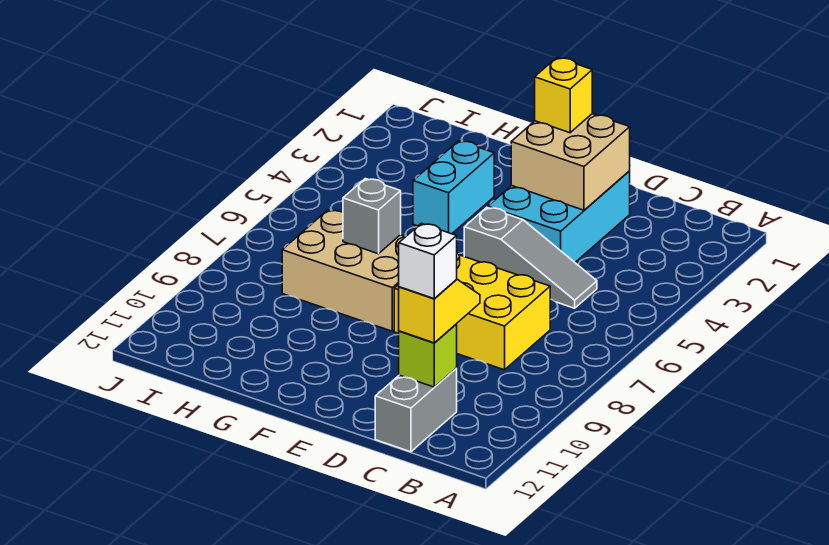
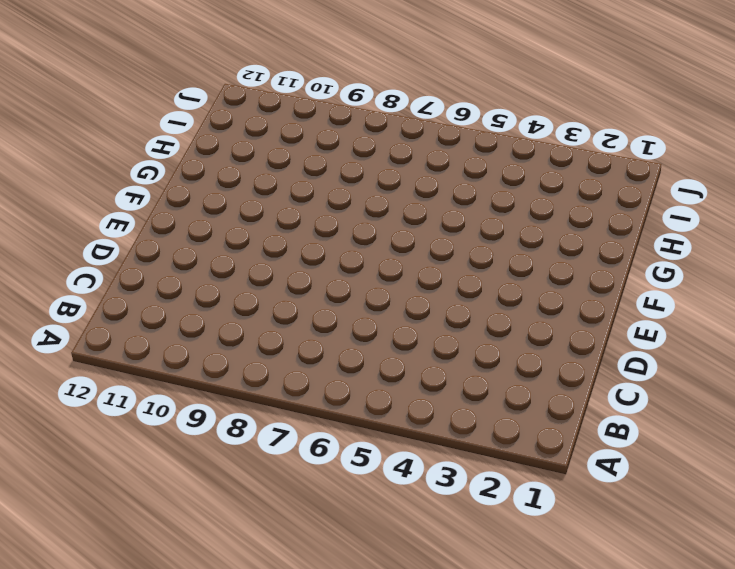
none -> grey slope C5:E5 level 1 top E
none -> yellow brick C7:E8 level 1
none -> grey brick C11:C12 level 1

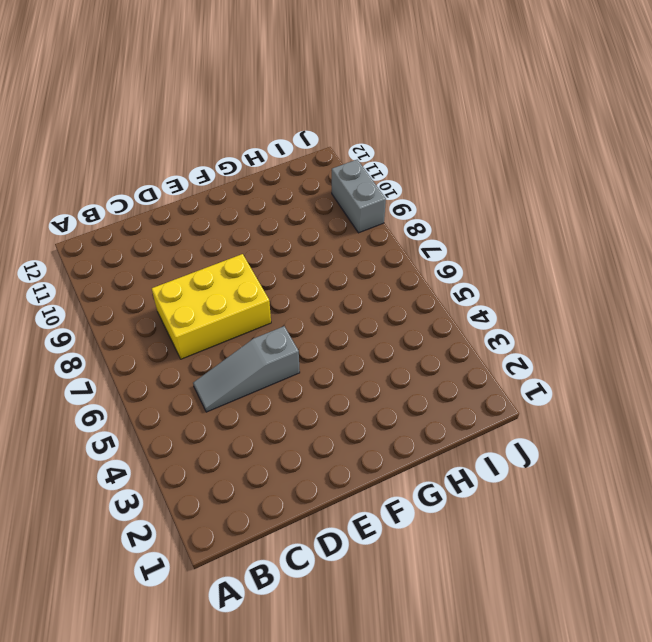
grey brick J9:J10 level 1 -> grey brick C11:C12 level 1
none -> cyan brick D2:E4 level 1
none -> tan brick F7:H8 level 1
none -> cyan brick G3:G4 level 1

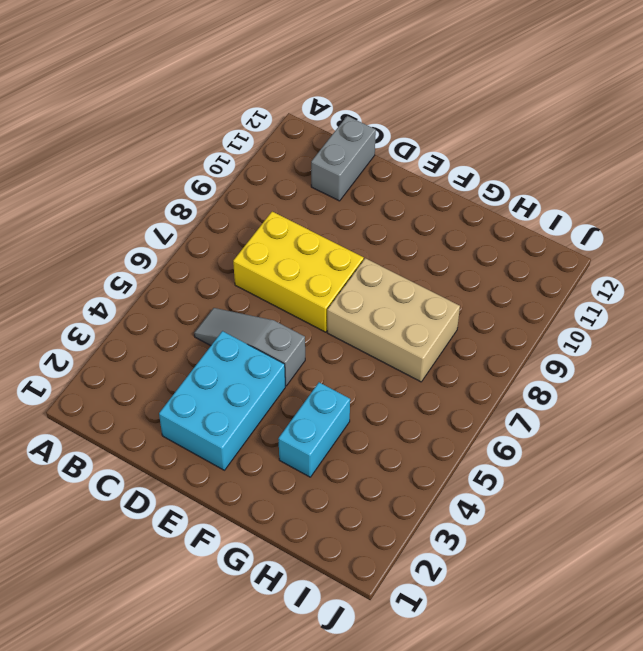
none -> lime brick C11 level 2
none -> tan brick D2:E3 level 2
none -> grey brick G7 level 2

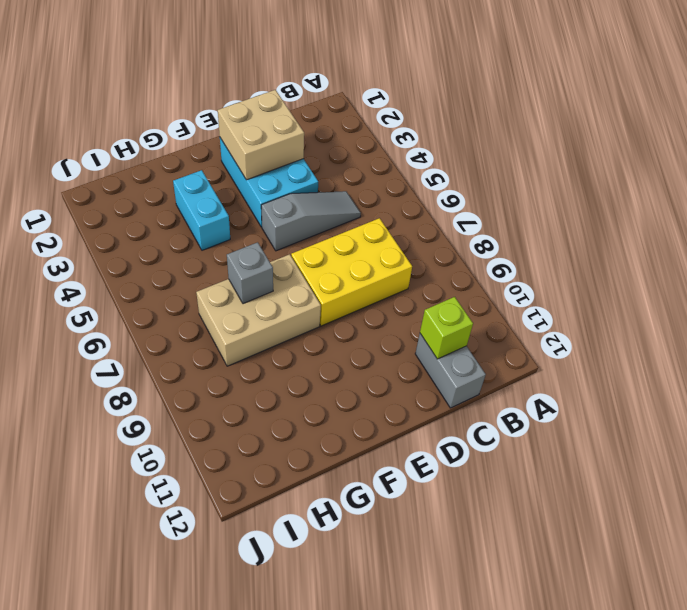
none -> yellow slope C10:C11 level 3 top 11
none -> yellow brick E2 level 3
none -> white brick C11 level 4

